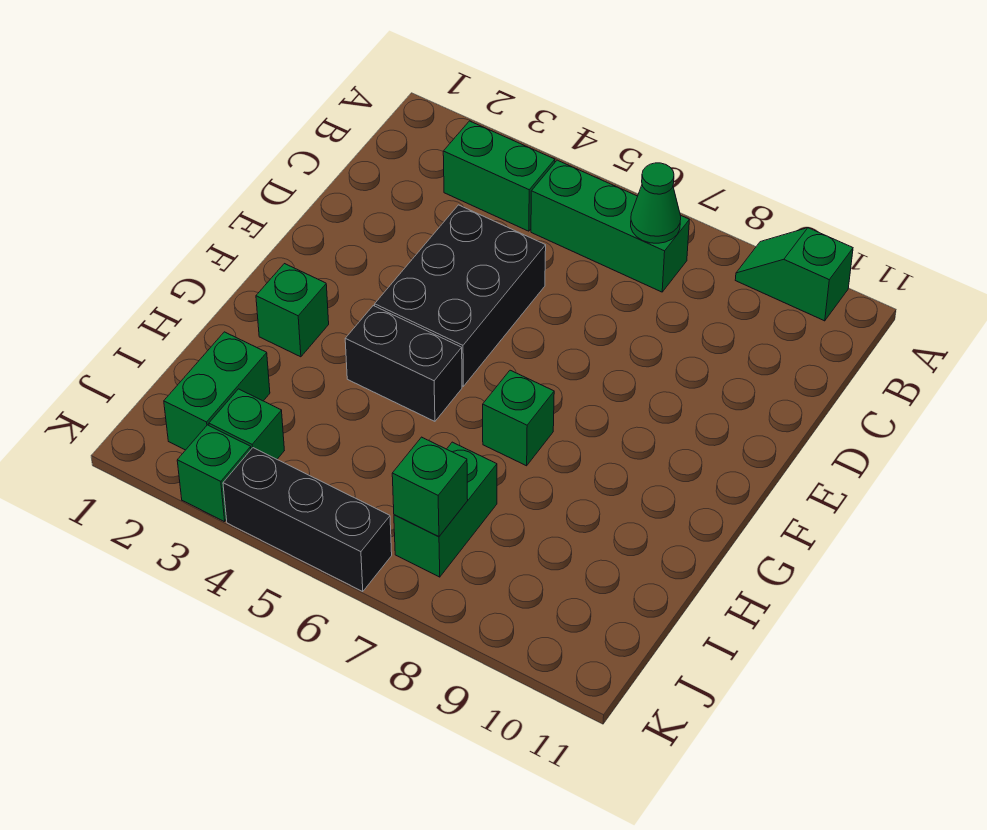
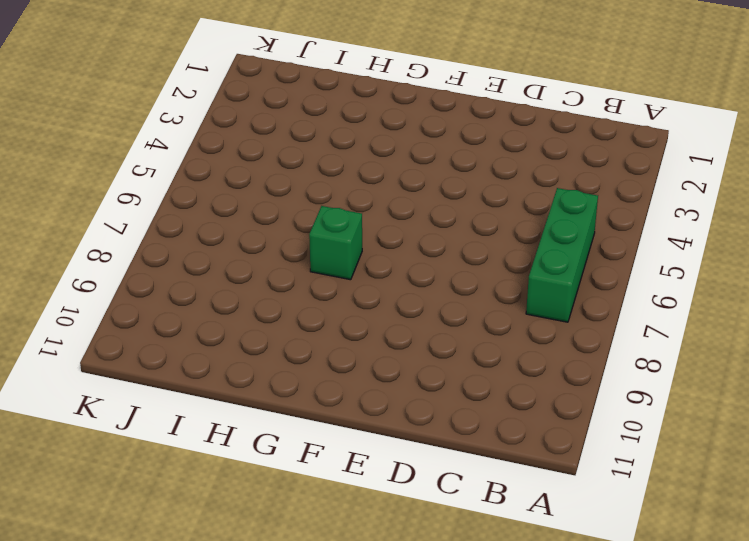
none -> green slope A9:A10 level 1 top 10
none -> green brick B3:B4 level 1
none -> black brick D4:F5 level 1

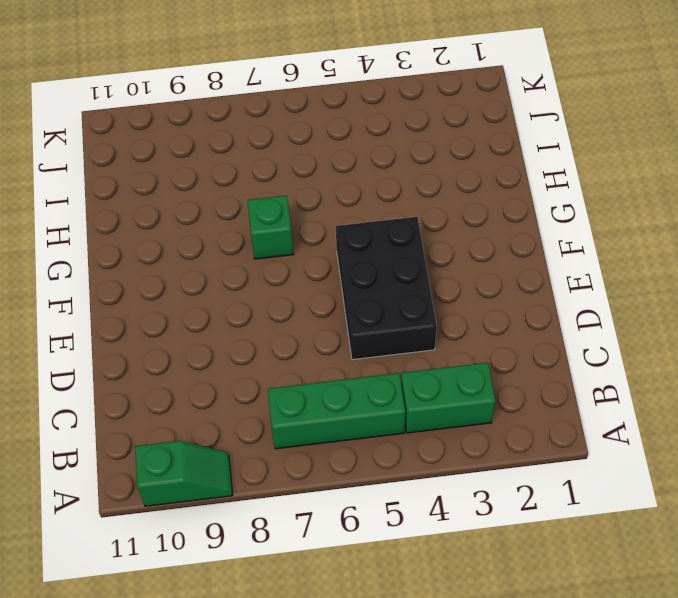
none -> green brick G2 level 1
none -> black brick G4:G5 level 1
none -> green brick I2:J2 level 1

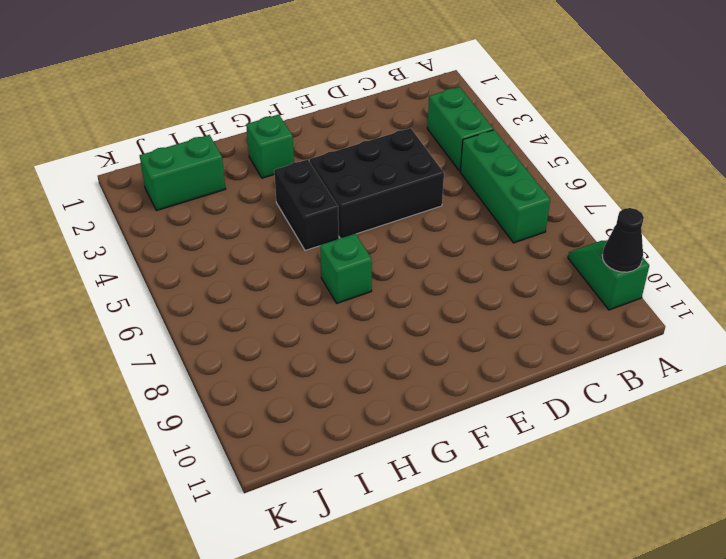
black cone A10 level 2 -> none
none -> green brick I7:J7 level 1
none -> green brick J3 level 1
none -> green brick K3 level 1

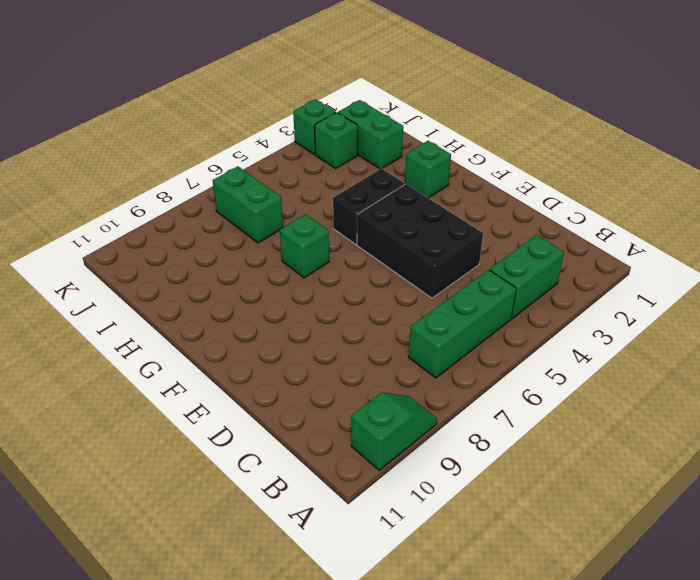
none -> black brick K4:K6 level 1
none -> green cone B7 level 2
none -> green brick J7 level 2

